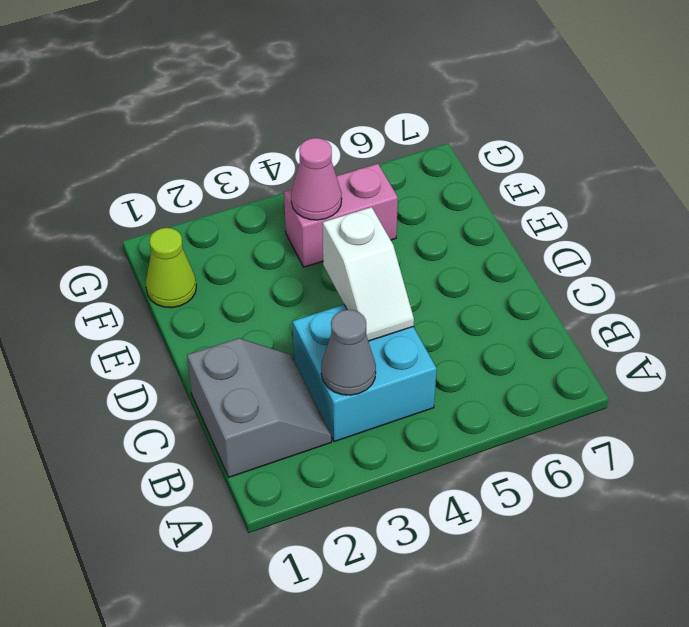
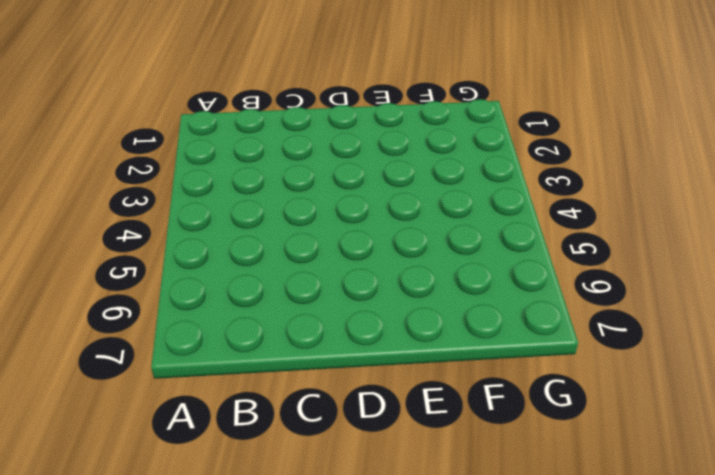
none -> grey slope B1:C2 level 1 top 1
none -> cyan brick B3:C4 level 1

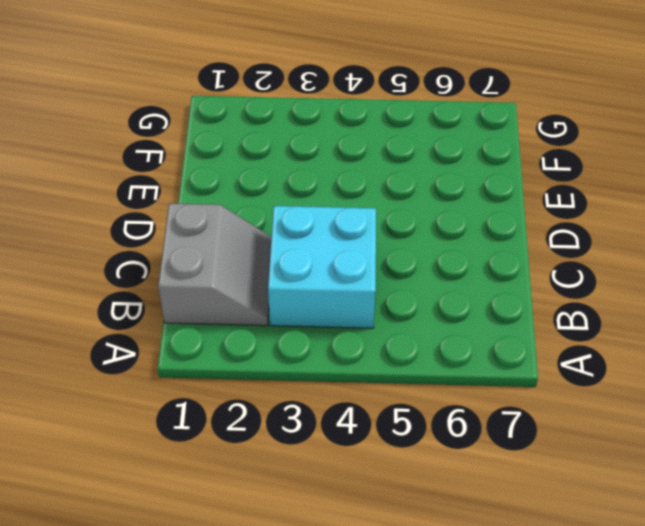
none -> lime cone F1 level 1
none -> pink brick F4:F5 level 1

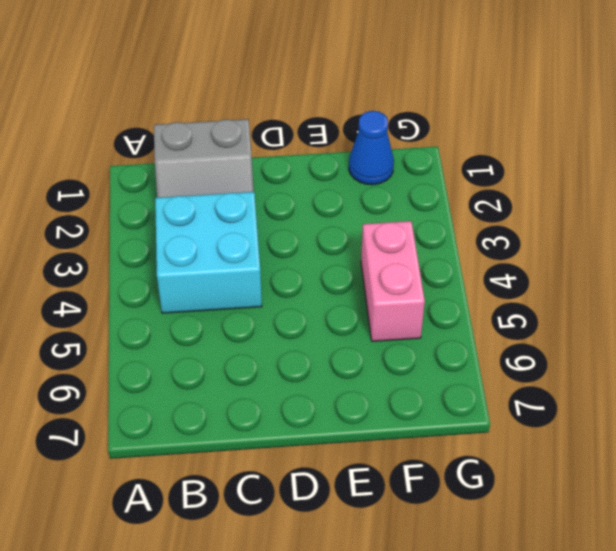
blue cone F1 level 1 -> lime cone F1 level 1
none -> grey cone B3 level 2
none -> white slope C4:D4 level 2 top D

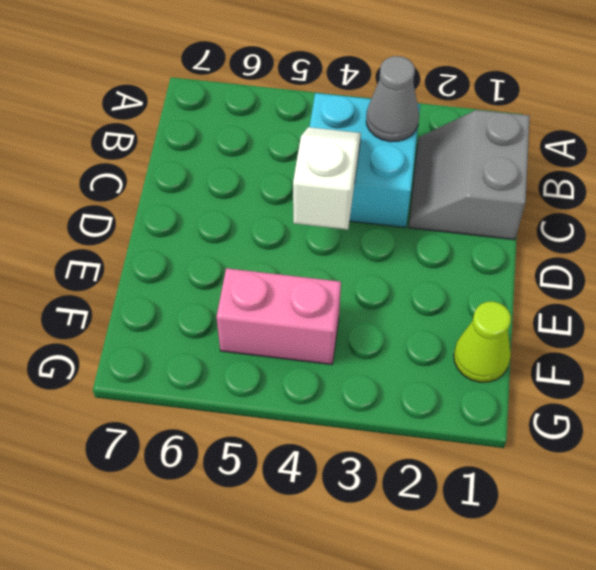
none -> pink cone F4 level 2

